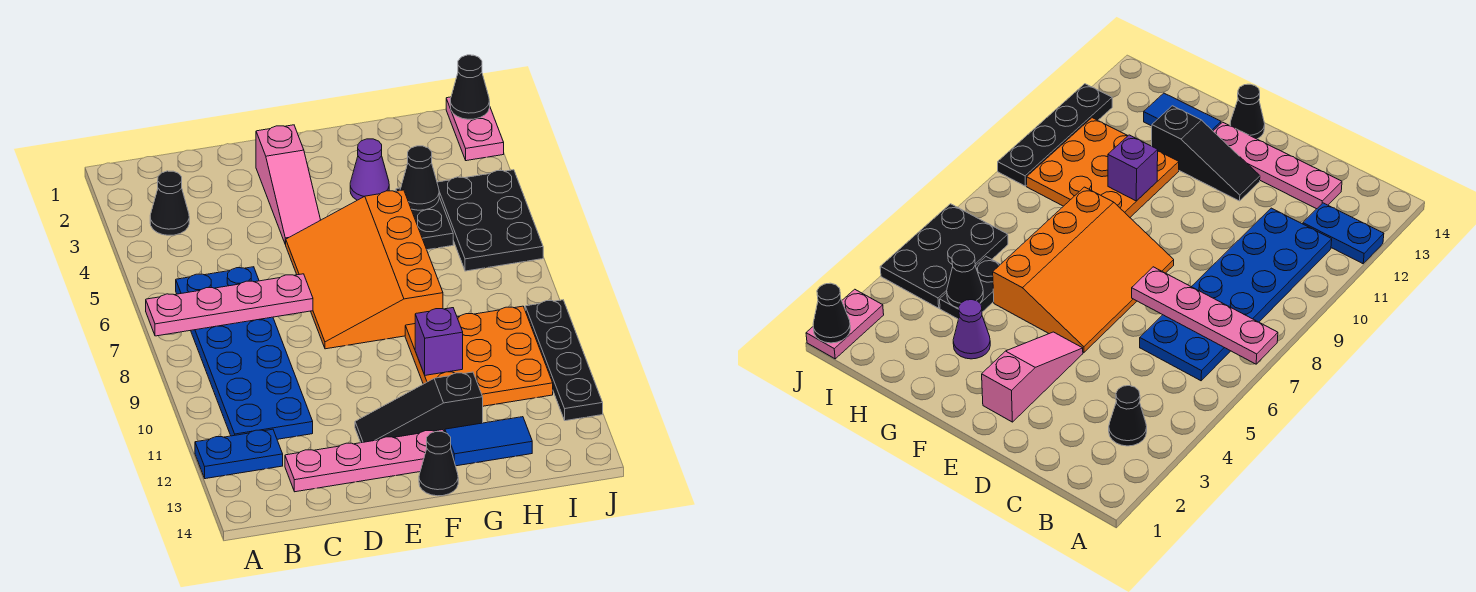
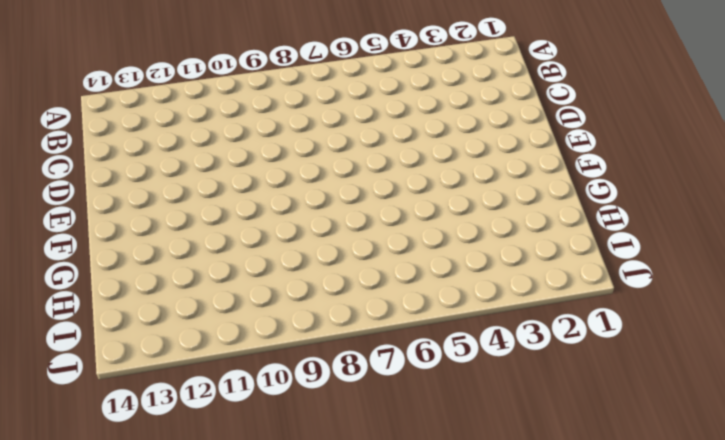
none -> blue plate A12:B12 level 1
none -> black cone B3 level 1
none -> blue plate B6:C11 level 1

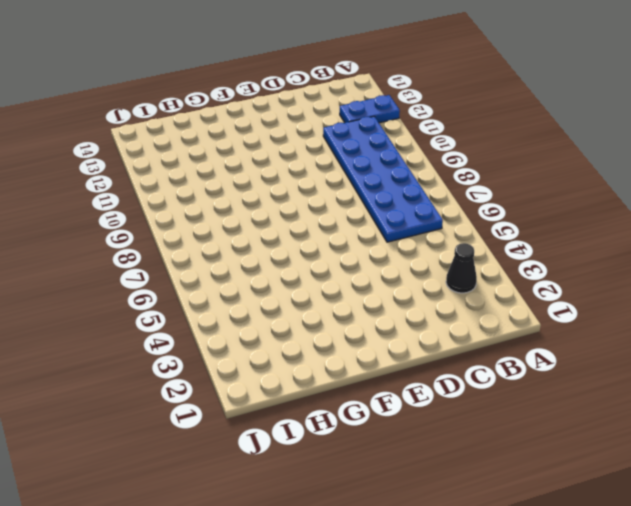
none -> pink plate C13:F13 level 1
none -> pink slope E2:E4 level 1 top 2
none -> orange slope E5:G8 level 1 top G

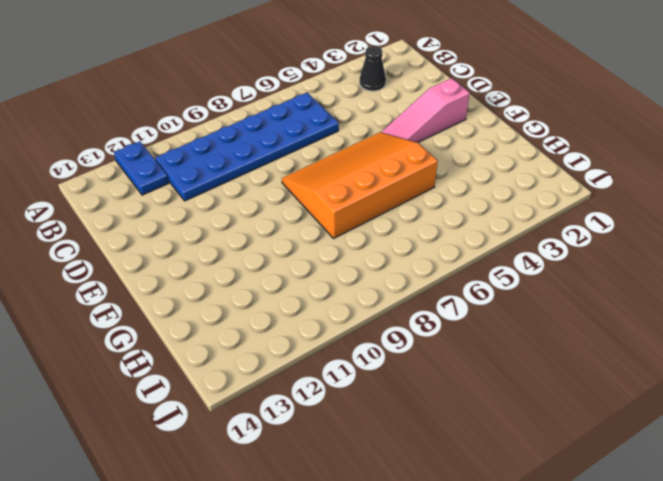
none -> pink plate C13:F13 level 1
none -> black slope E12:G12 level 1 top G
none -> black cone F14 level 1

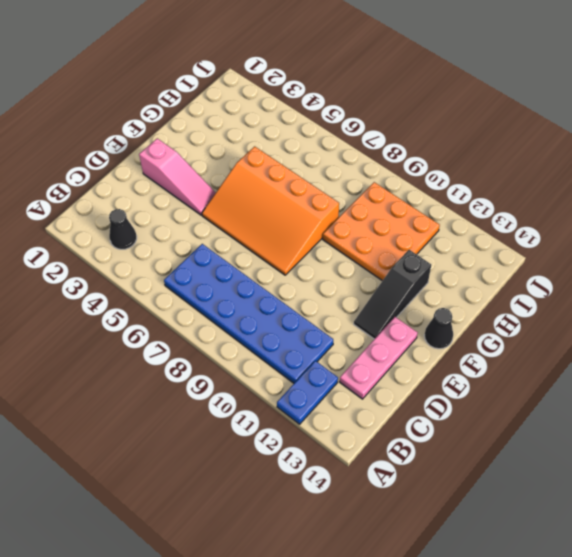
pink plate C13:E13 level 1 -> pink plate C13:F13 level 1
none -> purple cone G3 level 1
none -> blue tile G13:H13 level 1
none -> black plate H4:H5 level 1

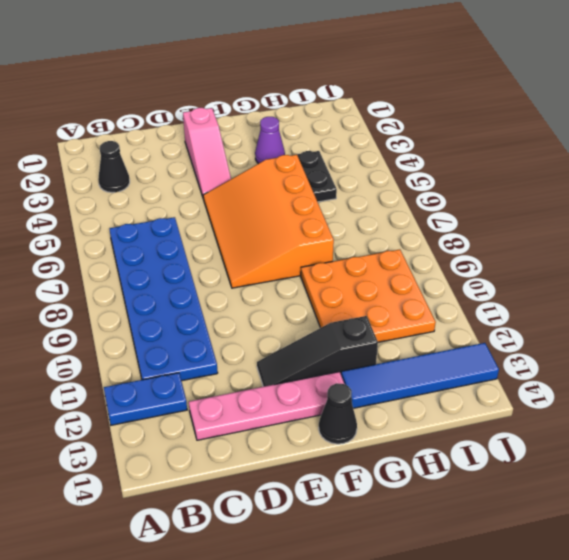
blue tile G13:J13 level 1 -> blue tile G13:H13 level 1
none -> black plate I4:J6 level 1
none -> pink plate J1:J2 level 1
none -> black plate J9:J12 level 1

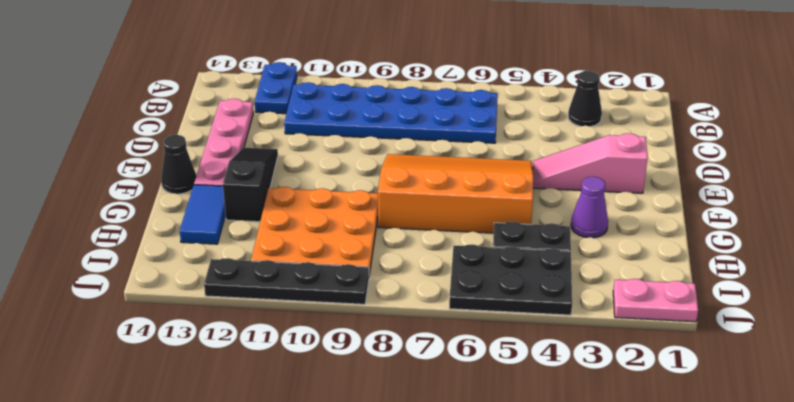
none -> pink plate A7:D7 level 2
none -> purple brick G10 level 2
none -> black cone H4 level 2

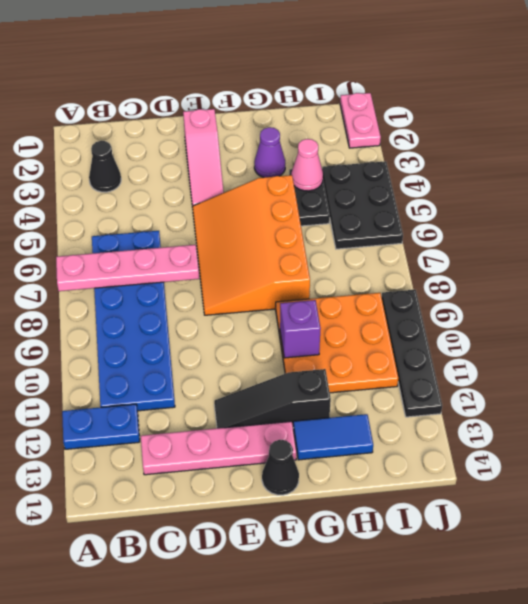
pink cone H4 level 2 -> black cone H4 level 2
none -> black cone J1 level 2

